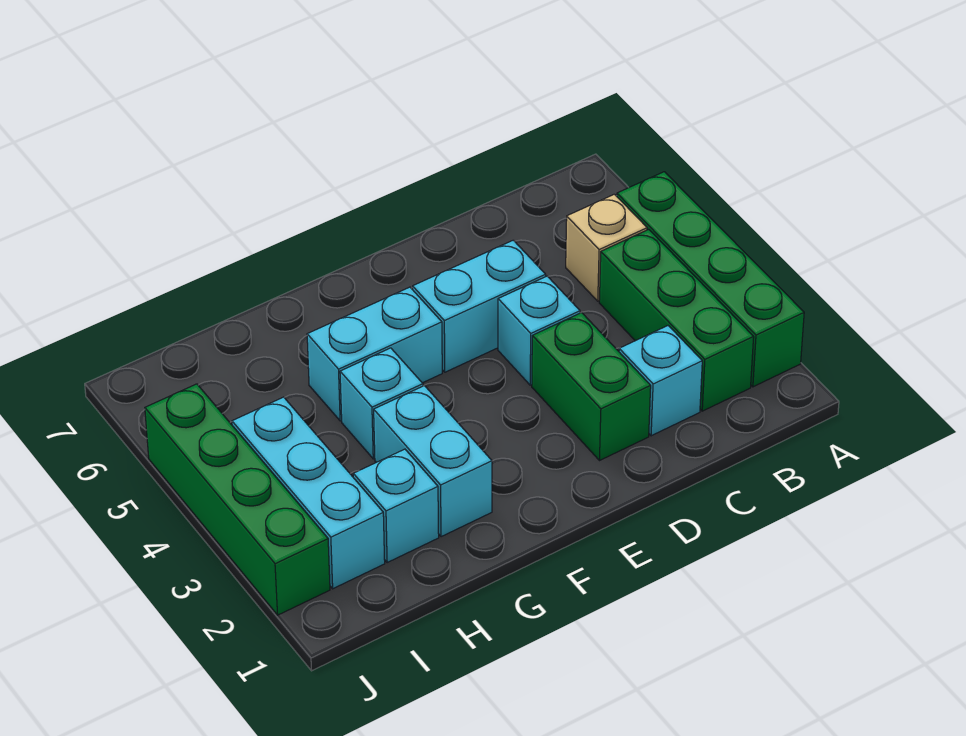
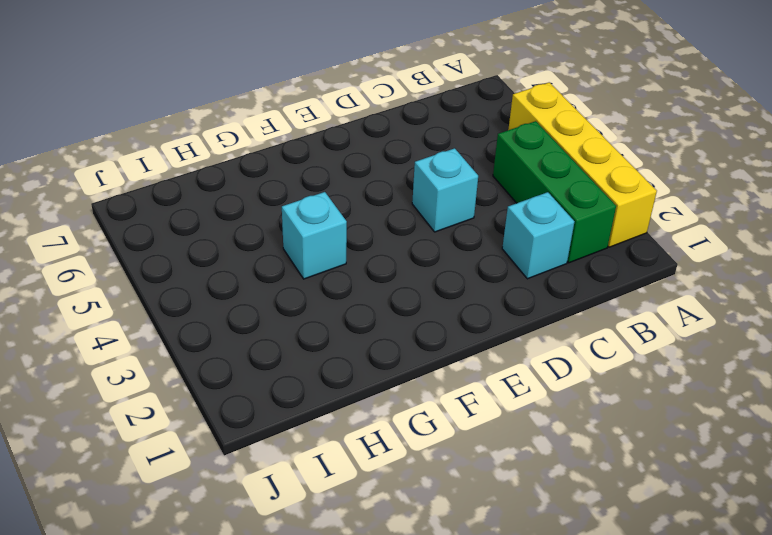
yellow brick A2:A5 level 1 -> green brick A2:A5 level 1
none -> tan brick B5 level 1
none -> green brick D2:D3 level 1
none -> cyan brick D5:E5 level 1

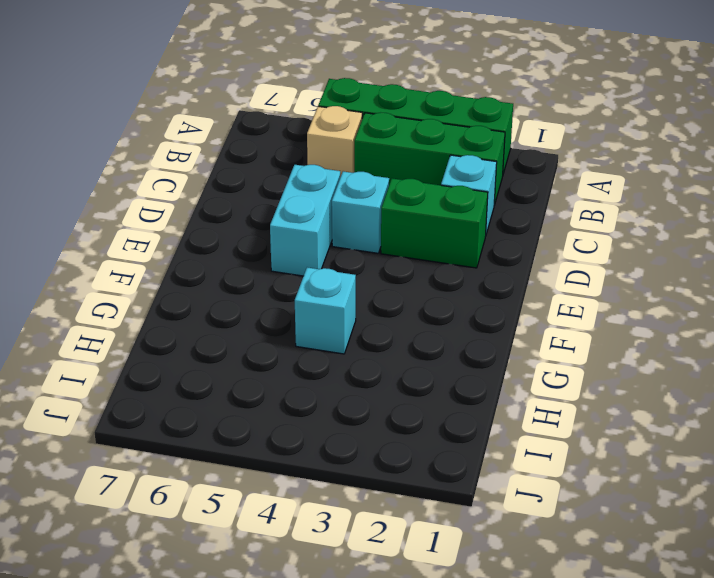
none -> cyan brick F5:G5 level 1
none -> cyan brick G2:G3 level 1
none -> cyan brick H2 level 1

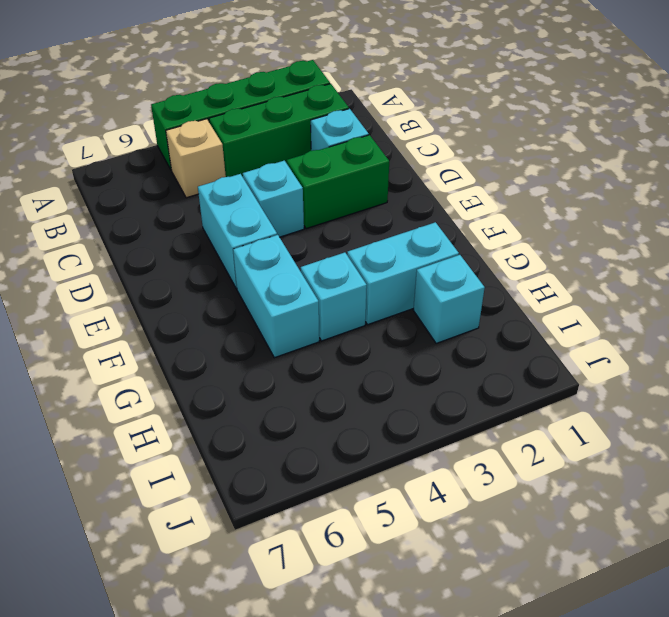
none -> cyan brick I2:I4 level 1
none -> green brick J2:J5 level 1

